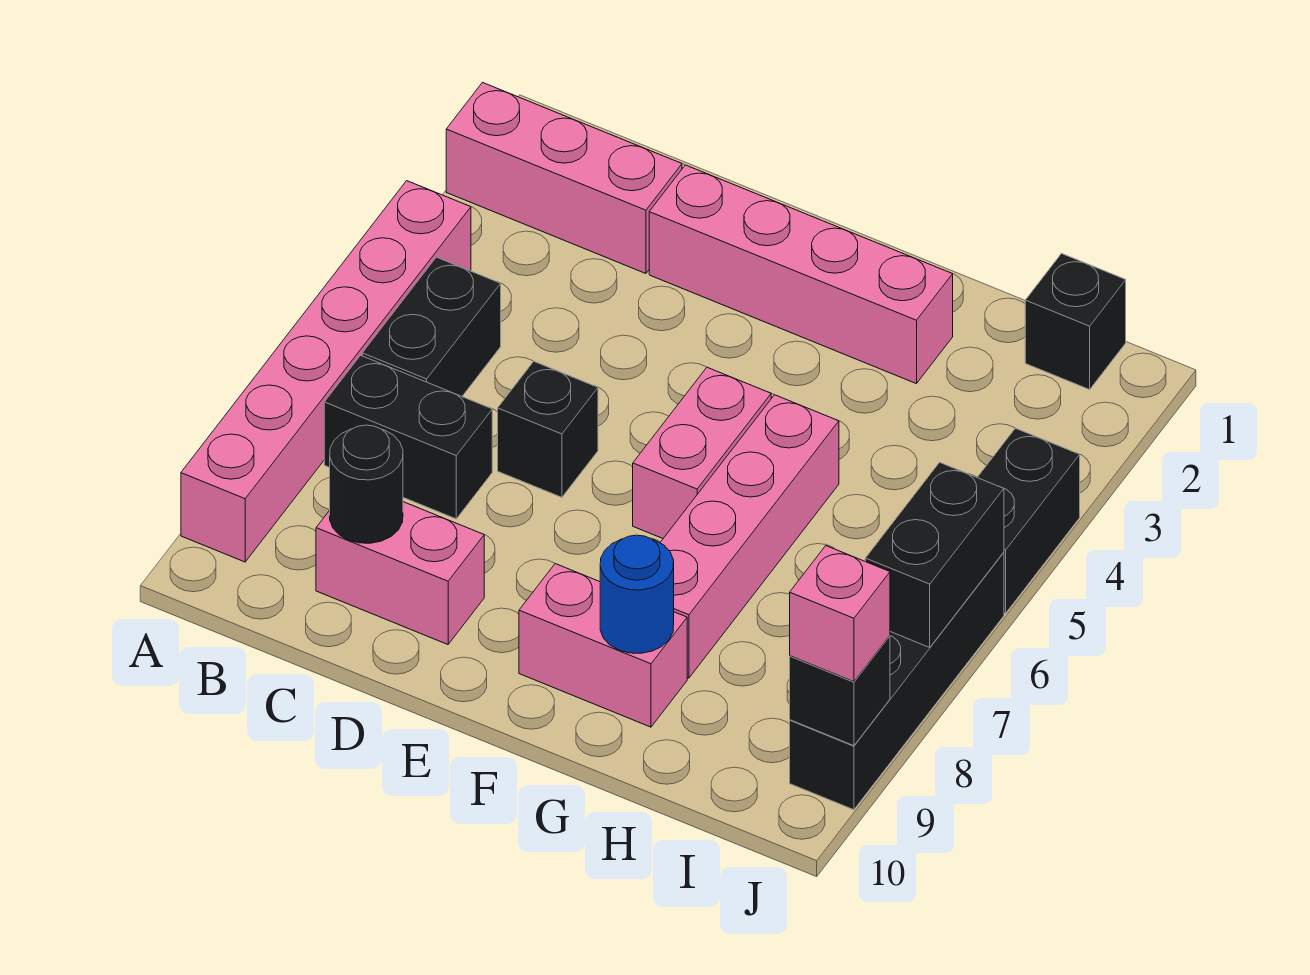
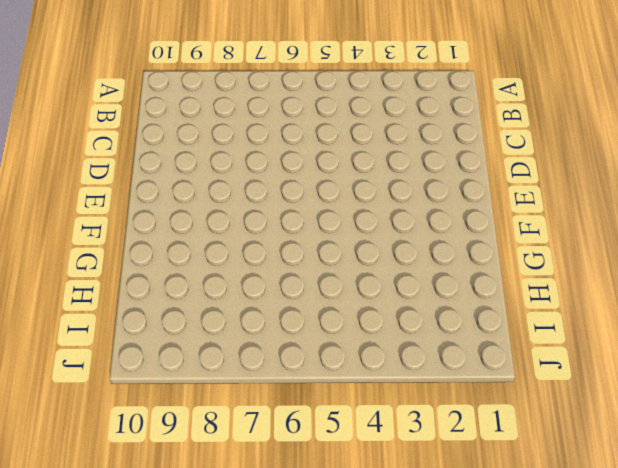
none -> pink brick A2:C2 level 1
none -> pink brick A4:A9 level 1
none -> black brick B5:B6 level 1

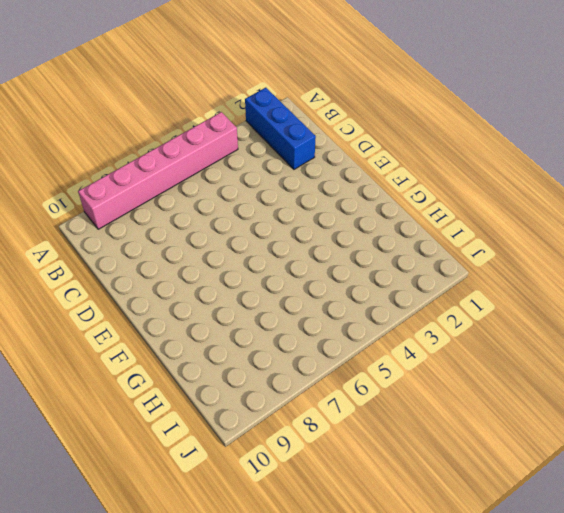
blue brick A2:C2 level 1 -> pink brick A2:C2 level 1
none -> black brick B5:B6 level 1
none -> black brick B7:C7 level 1
none -> pink brick C9:D9 level 1

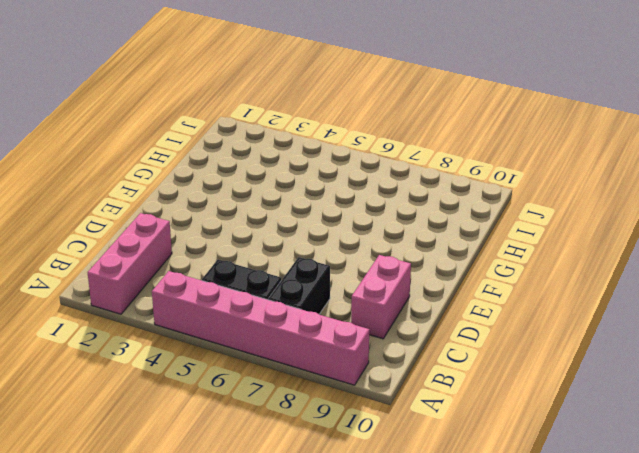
none -> pink brick D2:G2 level 1
none -> black brick D6 level 1
none -> pink brick F5:F6 level 1

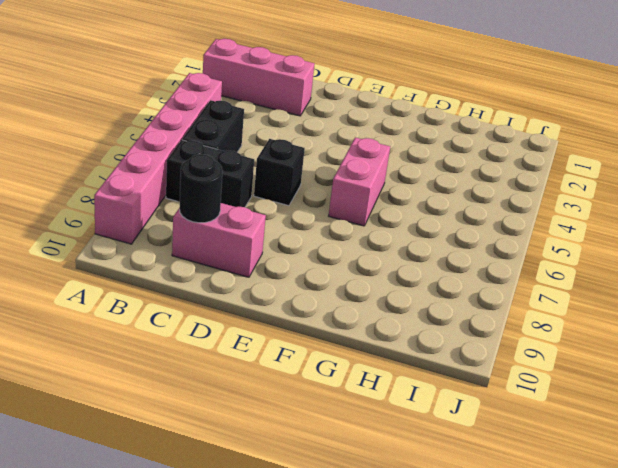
none -> pink brick D2:G2 level 1
none -> pink brick F9:G9 level 1
none -> pink brick G5:G8 level 1

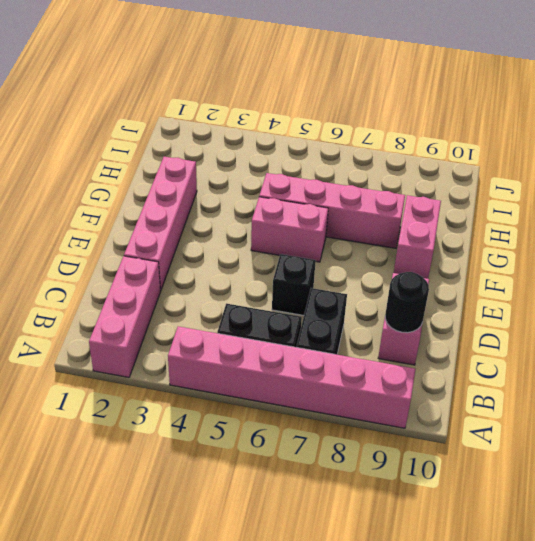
none -> black brick I1 level 1
none -> black brick J4:J5 level 1
none -> black brick J6:J9 level 1

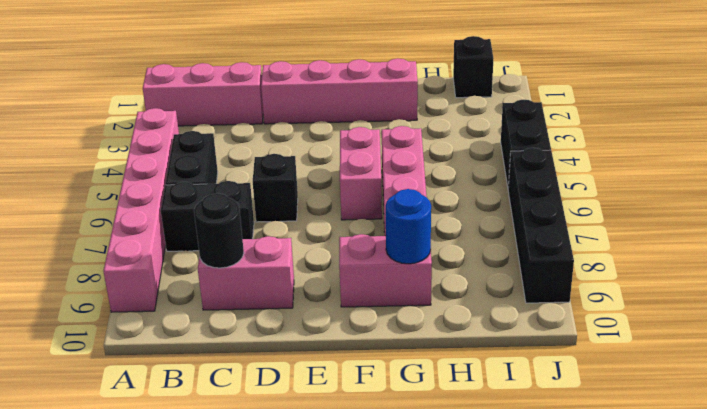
none -> black brick J6:J7 level 2
none -> black brick J9 level 2
none -> pink brick J9 level 3

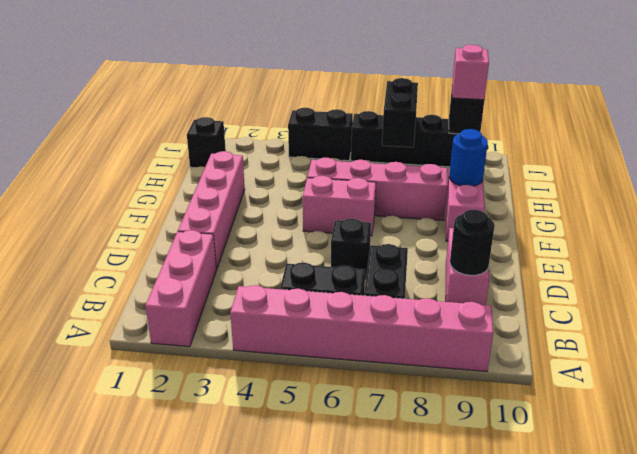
black brick I7:J7 level 2 -> black brick J6:J7 level 2

